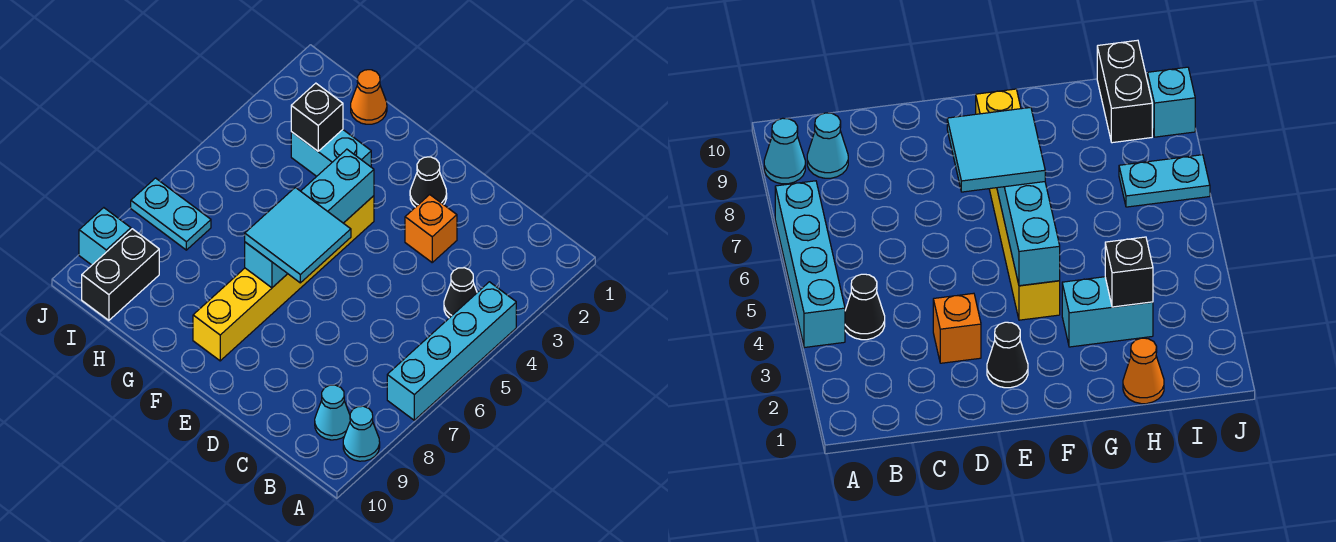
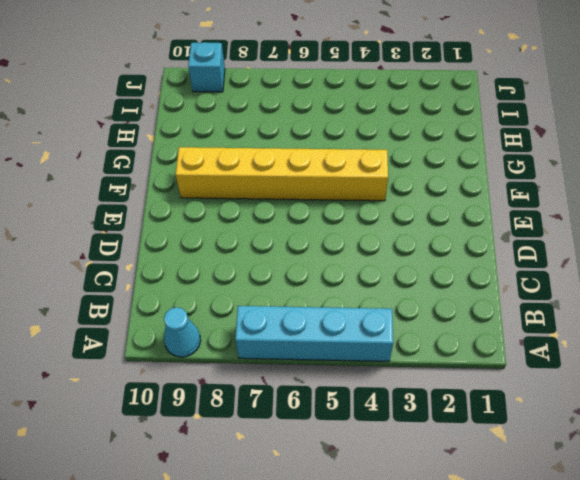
none -> black cone B4 level 1
none -> cyan cone B9 level 1
none -> orange brick D3 level 1

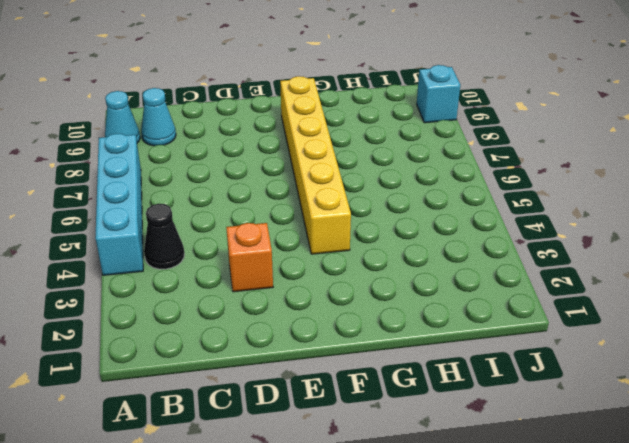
none -> black cone E2 level 1
none -> cyan brick G3:H3 level 1
none -> orange cone H1 level 1

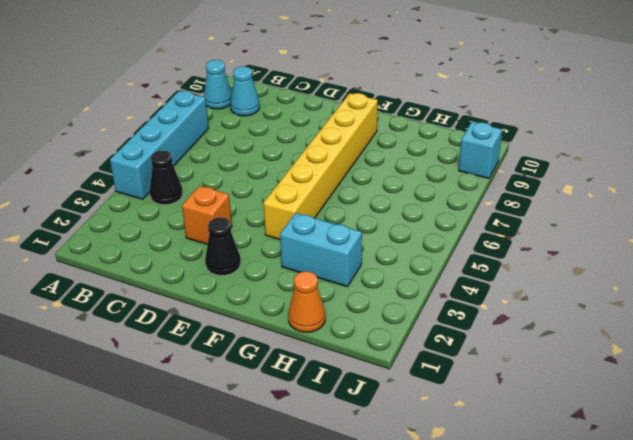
none -> cyan plate I7:J7 level 1
none -> black brick I9:I10 level 1
none -> cyan brick F4:F7 level 2

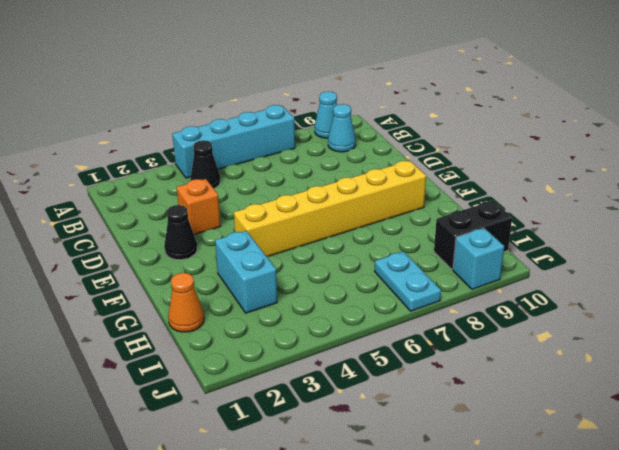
none -> cyan brick F4:F7 level 2
none -> black brick H3 level 2
none -> cyan tile E6:F7 level 3

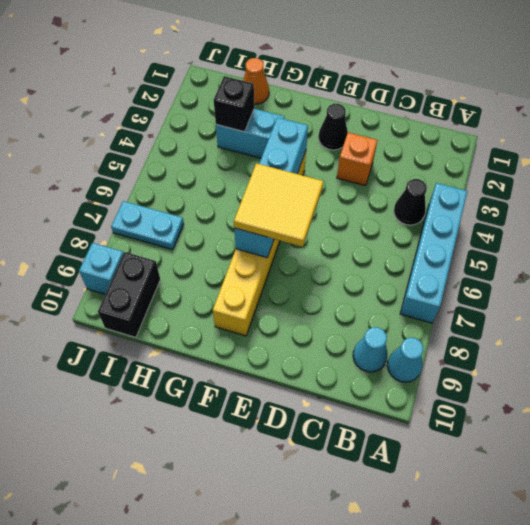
yellow tile E6:F7 level 3 -> cyan tile E6:F7 level 3

